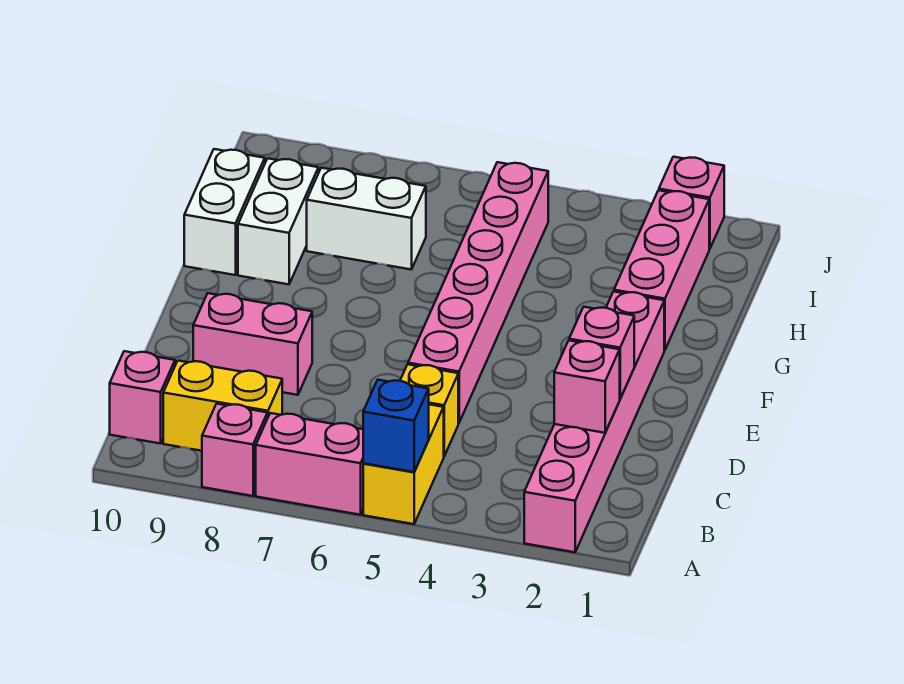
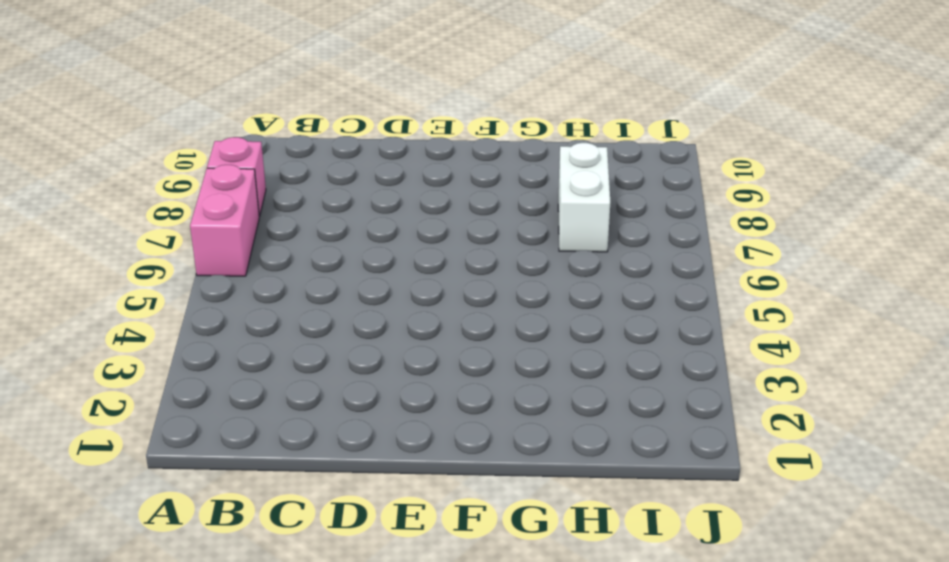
none -> pink brick A2:F2 level 1
none -> yellow brick A5:B5 level 1
none -> yellow brick B8:B9 level 1

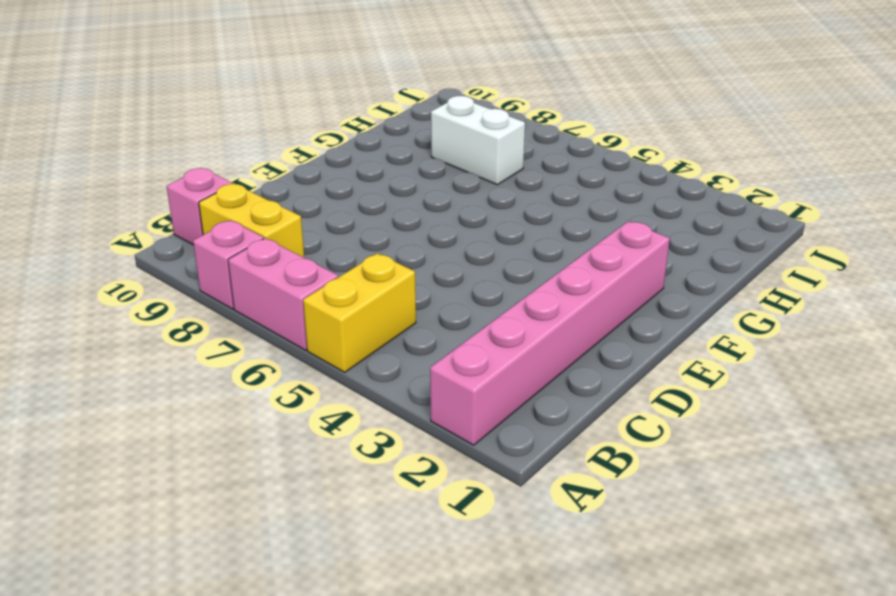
none -> yellow brick C5 level 1
none -> pink brick D5:I5 level 1
none -> pink brick D8:D9 level 1

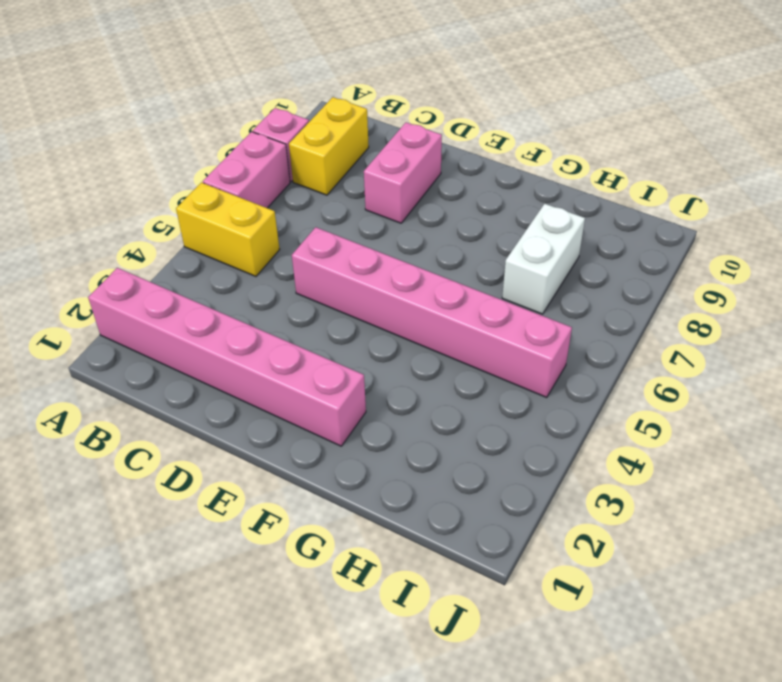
none -> pink brick B10 level 1
none -> yellow brick C5 level 1
none -> pink brick G2:I2 level 1

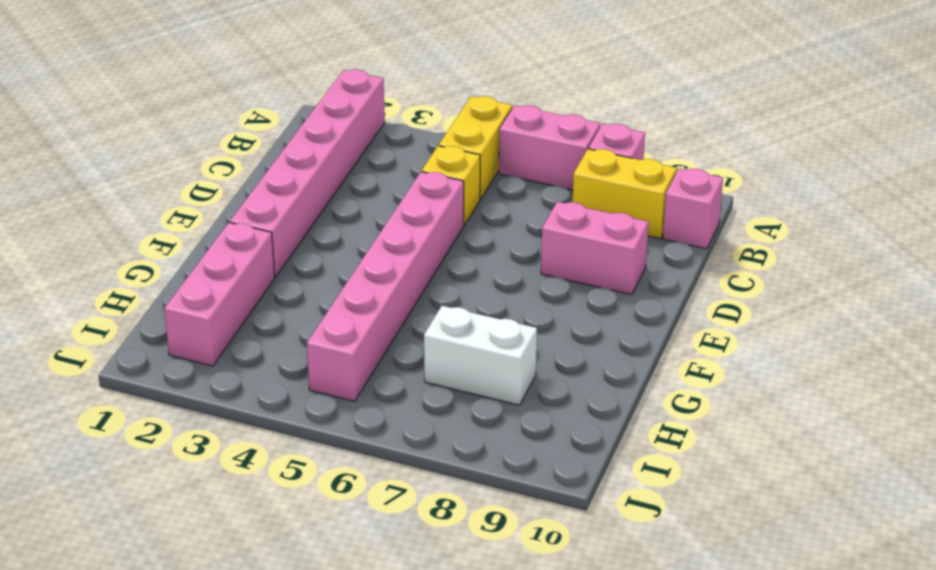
none -> white brick G9:H9 level 1
none -> white brick G10:H10 level 1
none -> pink brick J2 level 1

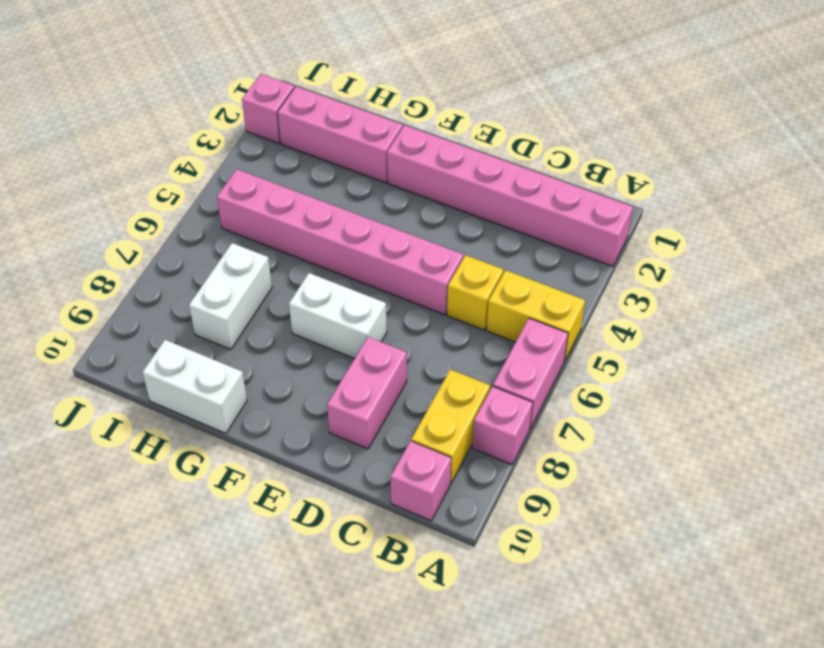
white brick E7:F7 level 1 -> white brick G9:H9 level 1
none -> blue brick A5 level 2
none -> pink brick C2 level 2
none -> pink brick D2 level 2

